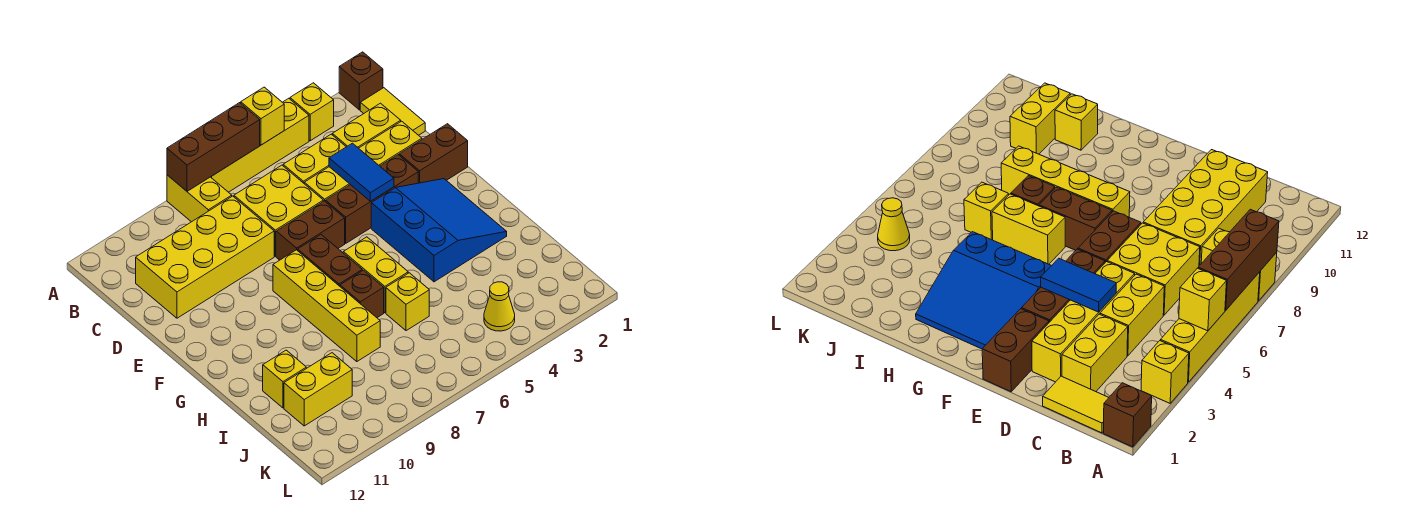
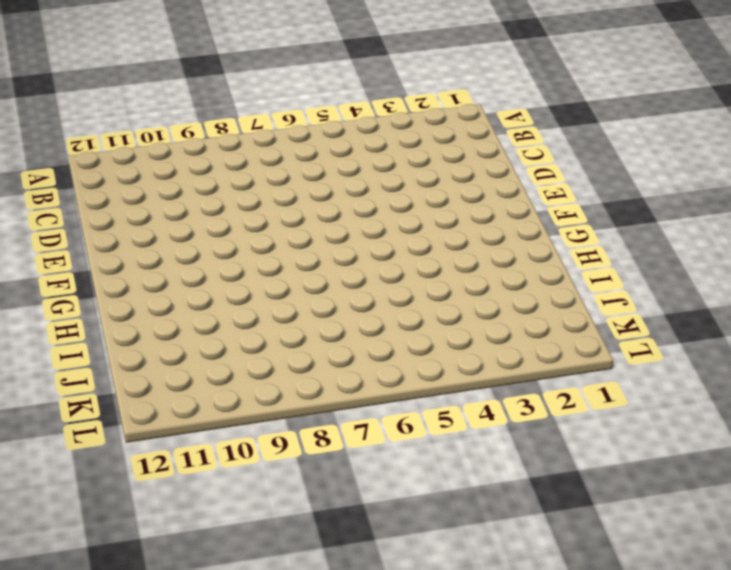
none -> brown brick A1 level 1
none -> yellow brick A3 level 1
none -> yellow brick A4:A7 level 1

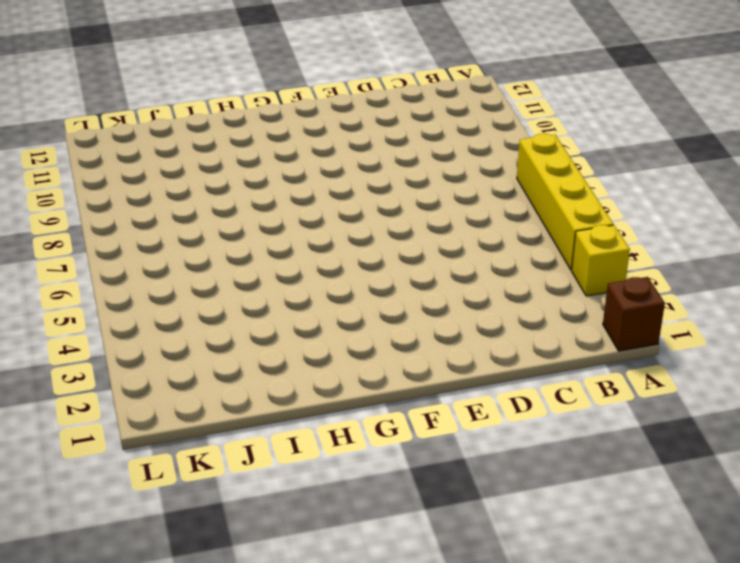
none -> yellow brick A8:B8 level 1
none -> yellow tile B1:C1 level 1
none -> yellow brick C2:C3 level 1

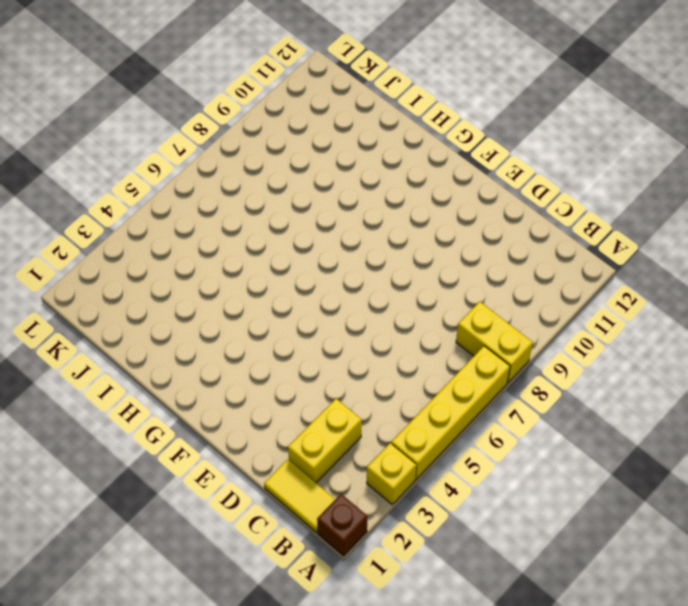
none -> yellow brick C4:C5 level 1
none -> yellow brick C6:D7 level 1
none -> yellow brick C8:D11 level 1

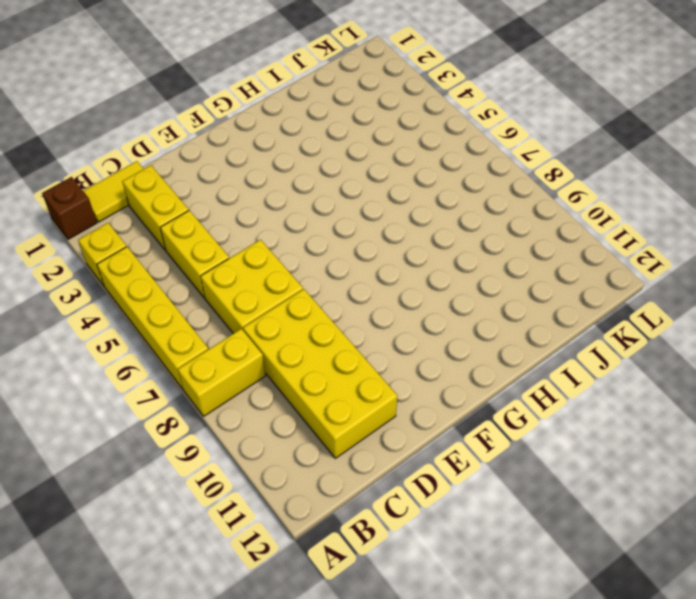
none -> yellow brick D2:D5 level 1
none -> brown brick E1:E2 level 1
none -> brown brick E3:E5 level 1

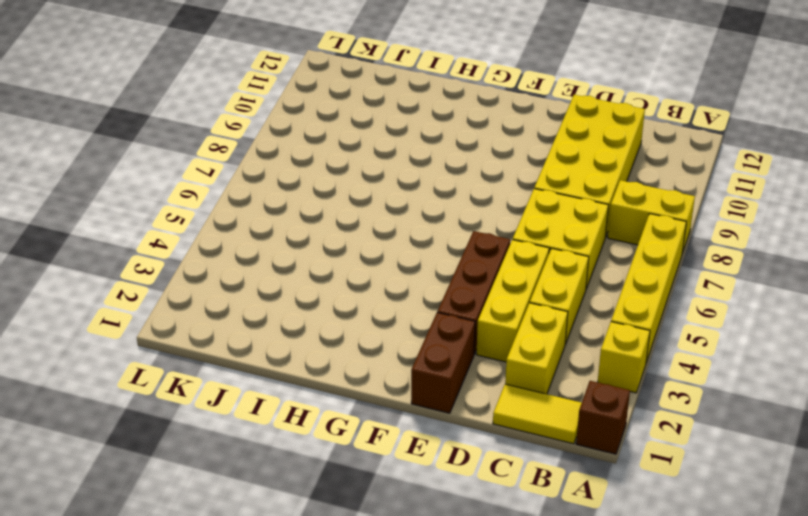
yellow brick D3:D5 level 1 -> yellow brick D2:D5 level 1
none -> brown brick E6:E7 level 1
none -> blue slope F2:H4 level 1 top 4
none -> brown brick F7:G7 level 1

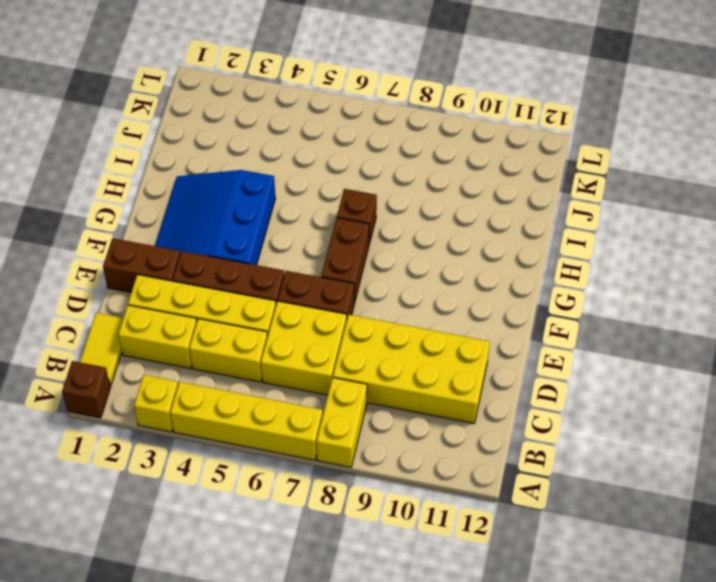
none -> yellow brick F8:I8 level 1
none -> yellow brick G6:H6 level 1
none -> yellow brick I6 level 1

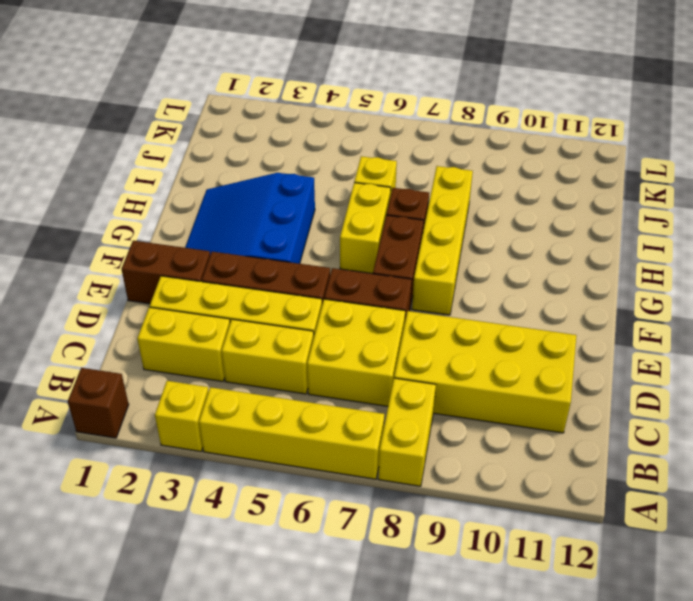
none -> yellow tile B1:C1 level 1
none -> yellow brick I11 level 1
none -> yellow brick J10:J11 level 1

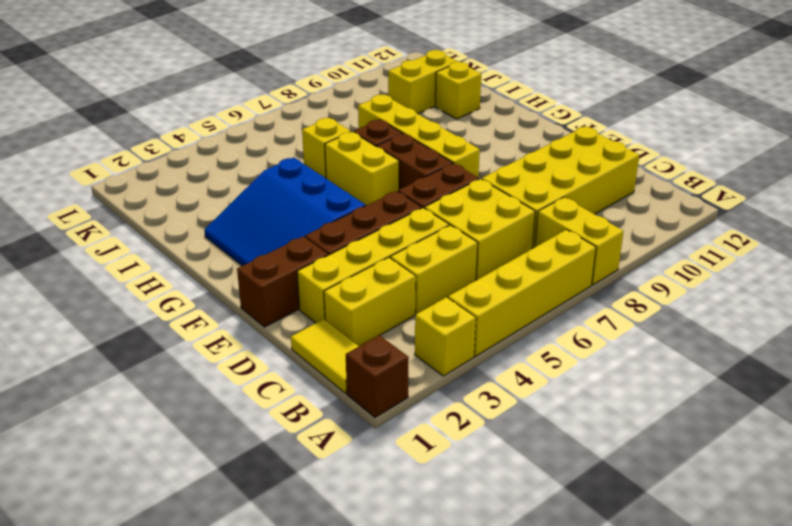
none -> yellow cone K4 level 1
none -> yellow brick A5 level 2
none -> brown brick A6:A8 level 2

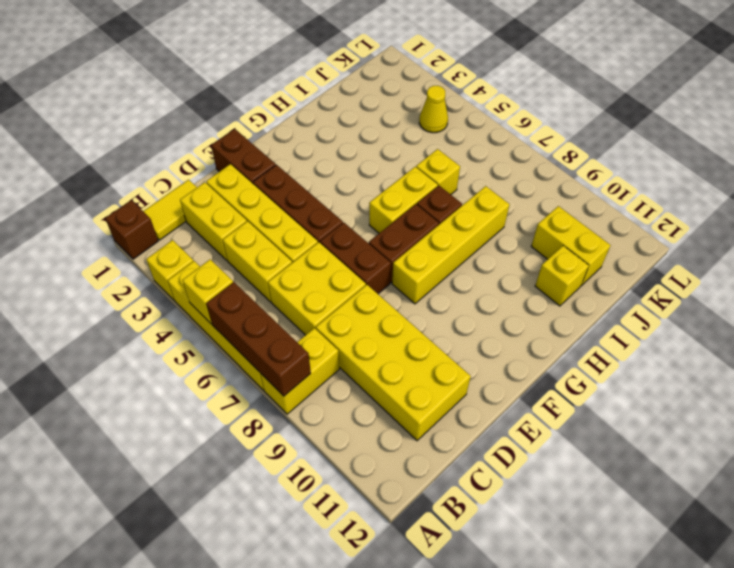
none -> blue slope F2:H4 level 1 top 4
none -> blue tile D4:E4 level 2

